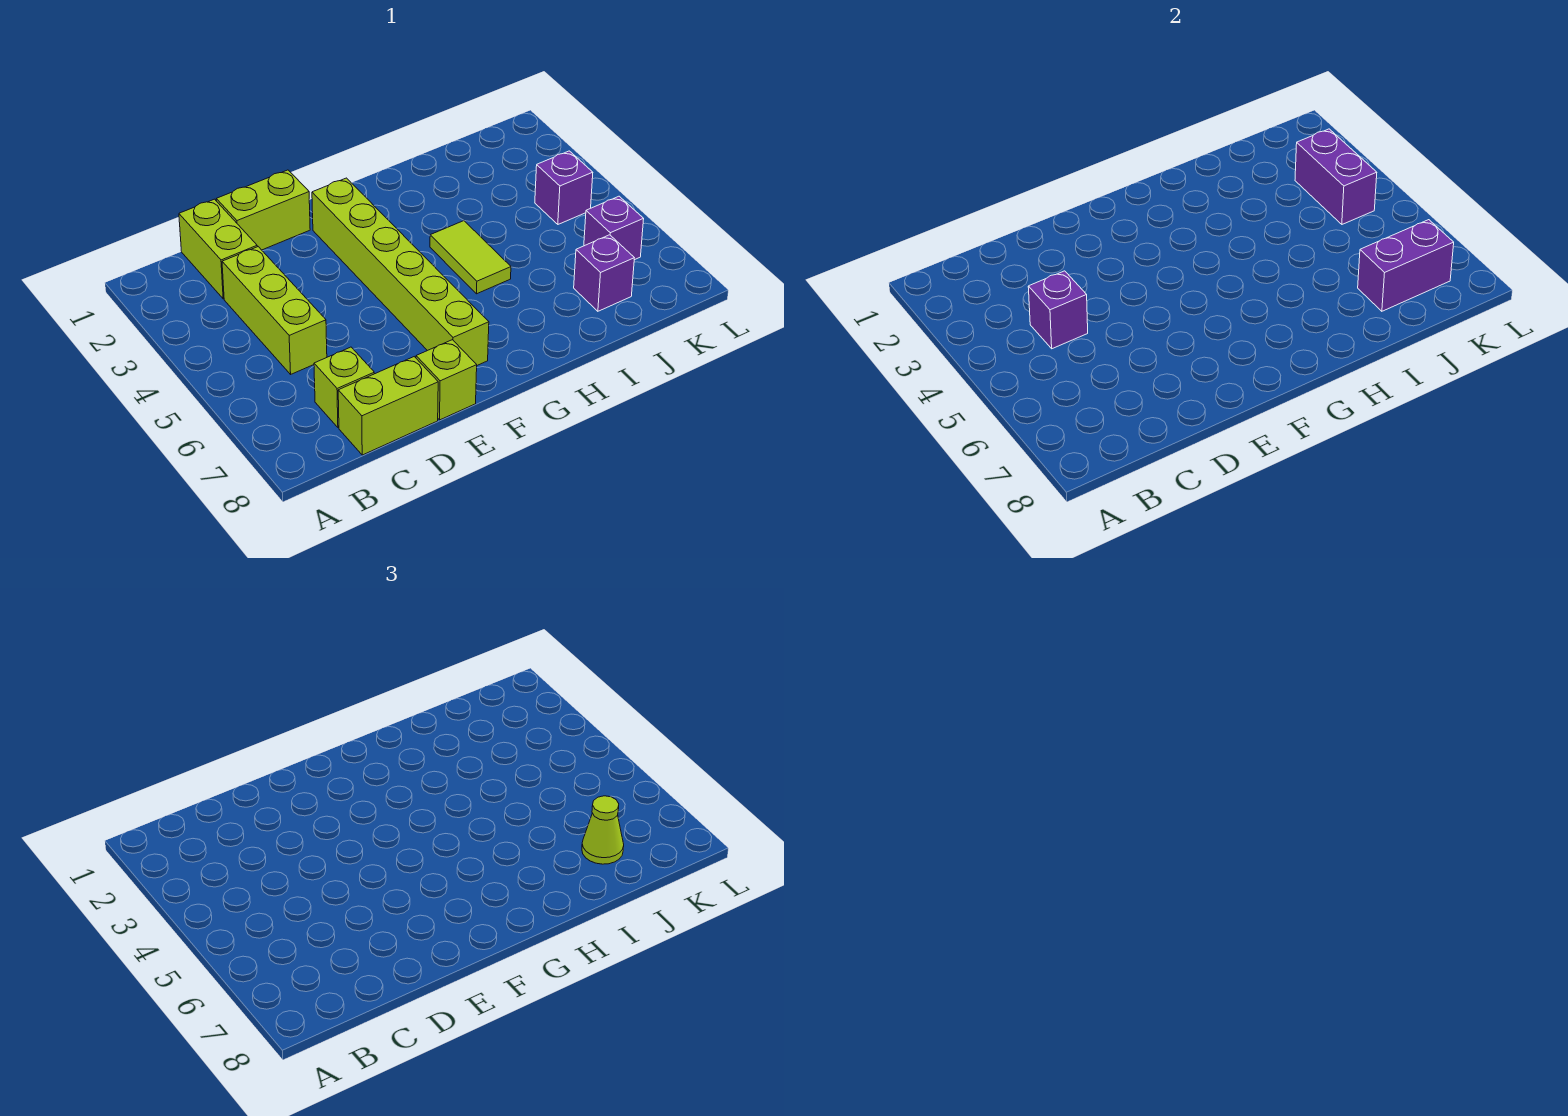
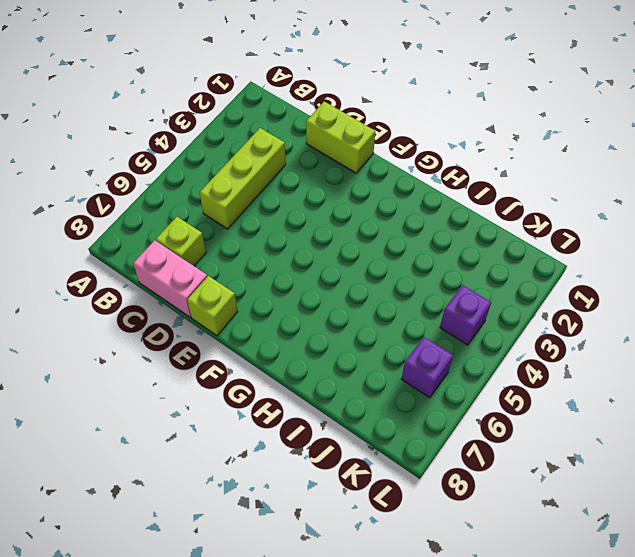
pink brick C8:D8 level 1 -> lime brick C8:D8 level 1
none -> lime brick C1:C2 level 1
none -> lime brick F2:F7 level 1
none -> lime tile H4:H5 level 1

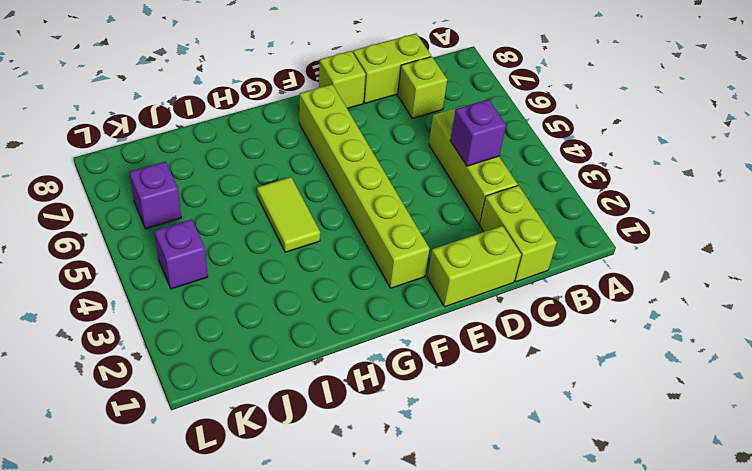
none -> purple brick J7 level 1
none -> purple brick J7:K7 level 2
none -> purple brick K3:K4 level 2

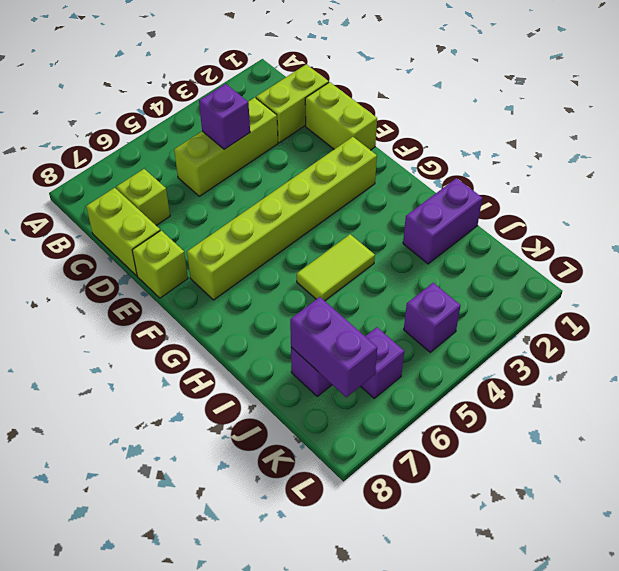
purple brick I1:I2 level 1 -> purple brick K3:K4 level 2
none -> lime cone J7 level 3

